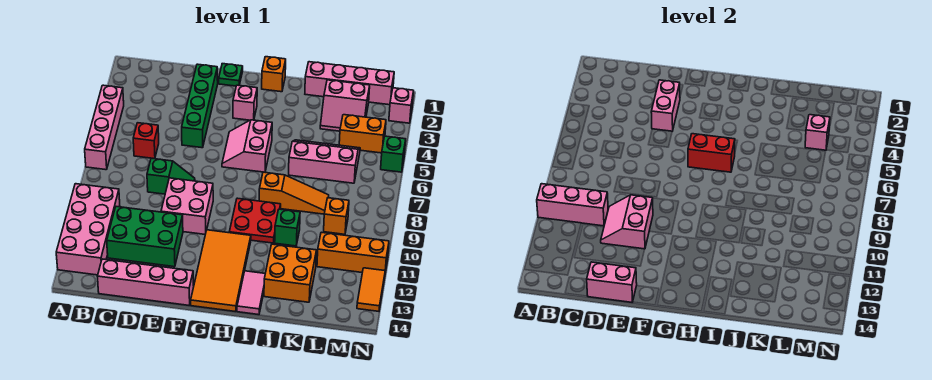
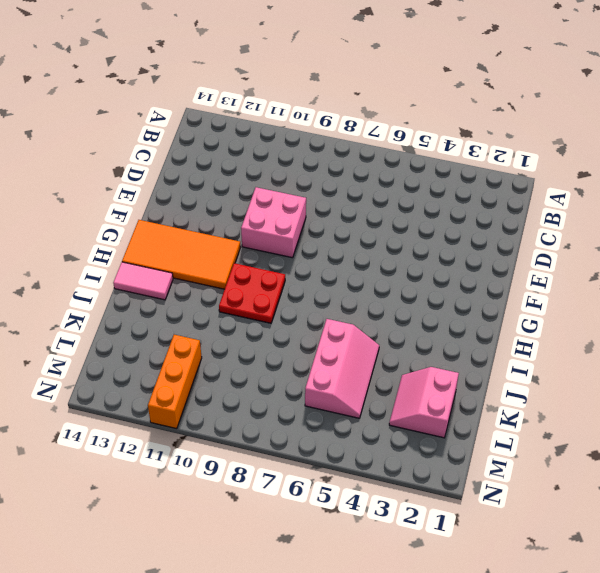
none -> pink brick A4:A7 level 1
none -> pink brick A10:B13 level 1
none -> red brick C6 level 1
none -> green brick C11:E12 level 1

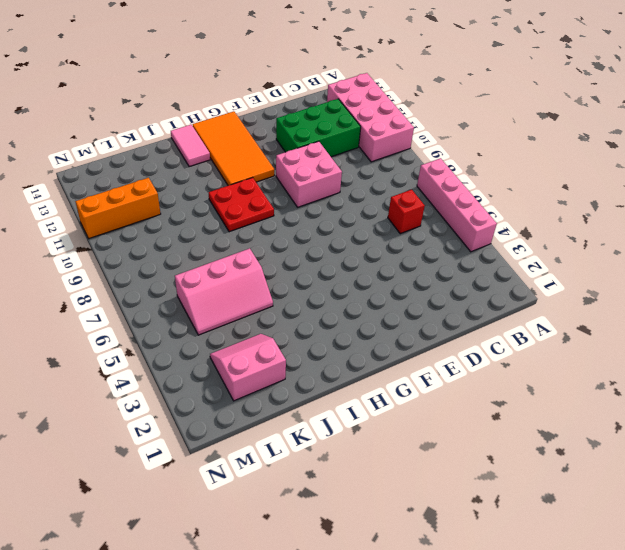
none -> pink brick C14:F14 level 1
none -> green slope D8:E8 level 1 top D
none -> green brick E2:E5 level 1
none -> green plate F1 level 1

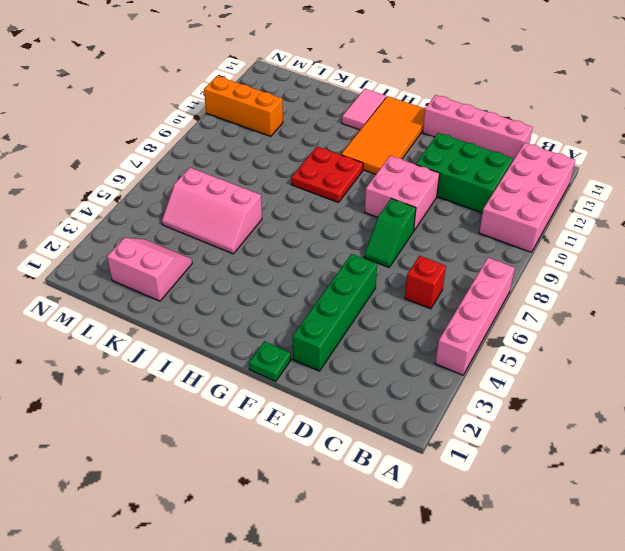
green slope E7:E8 level 1 top 8 -> green slope D8:E8 level 1 top D
none -> pink brick G3 level 1
none -> pink slope G5:H6 level 1 top H
none -> orange brick H1 level 1
none -> orange slope I8:K8 level 1 top I

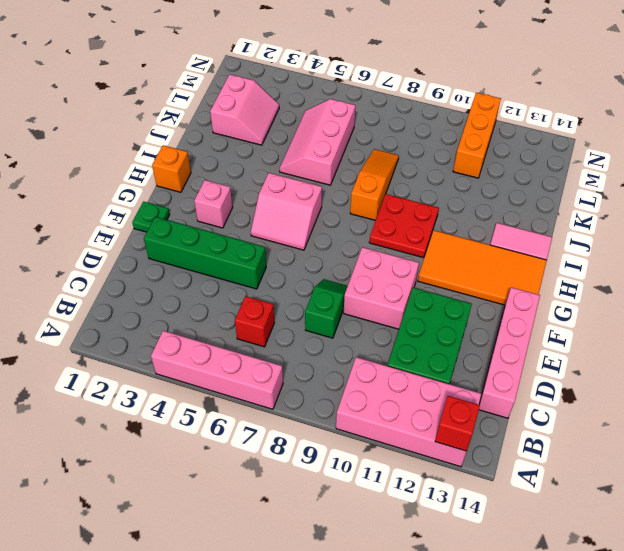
red brick A13 level 2 -> none
none -> pink brick J1:M1 level 1
none -> green brick J10 level 1
none -> orange brick J12:K13 level 1
none -> orange brick L4:M4 level 1

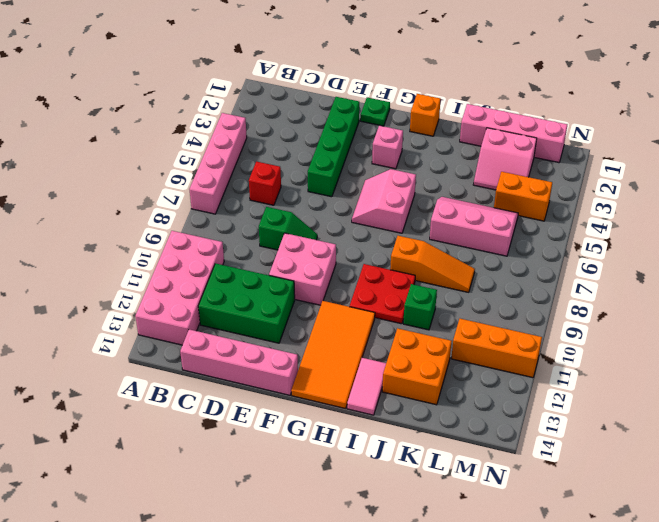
none -> orange brick L9 level 1
none -> pink brick N2 level 1
none -> green brick N5 level 1
none -> orange tile N12:N13 level 1

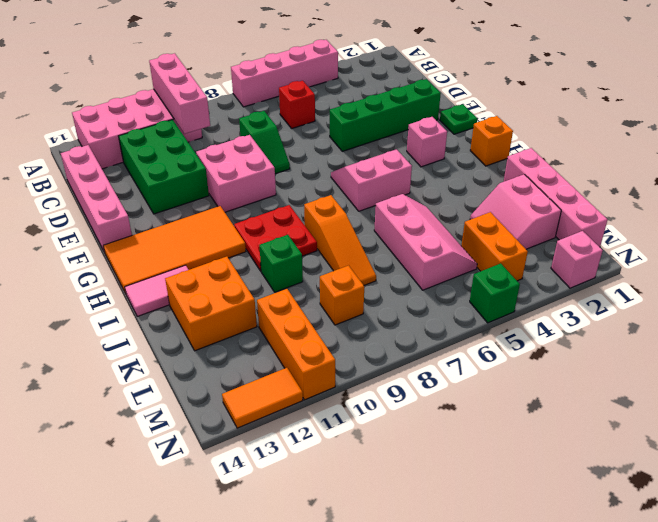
none -> pink slope D10:E11 level 2 top E
none -> pink brick D14:E14 level 2
none -> pink brick E3:E4 level 2
none -> red brick G6:H6 level 2

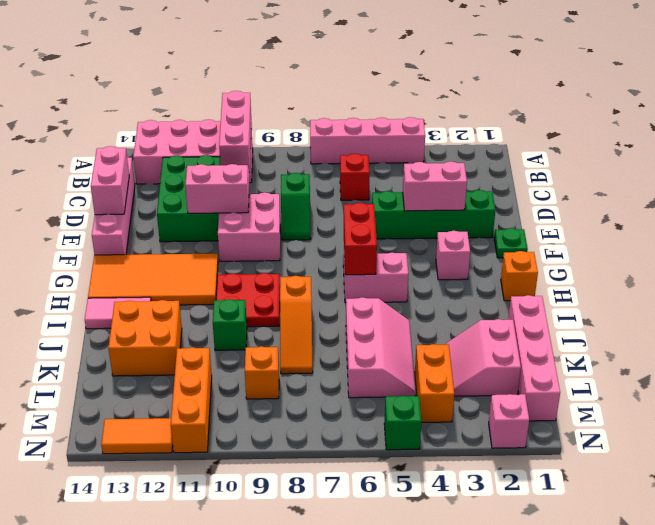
none -> pink brick L4 level 2

